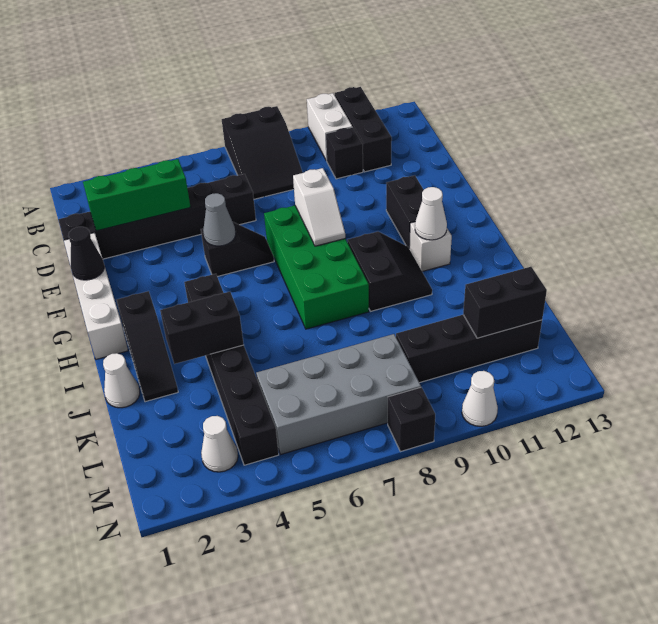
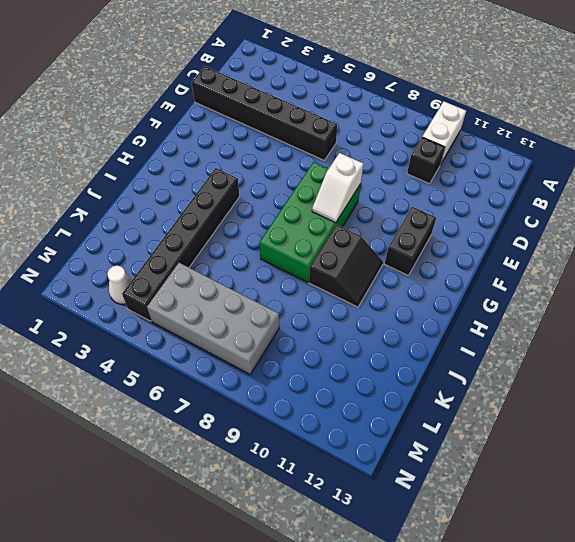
none -> black slope A7:C8 level 1 top A
none -> black brick A11:C11 level 1
none -> white brick E1:H1 level 1

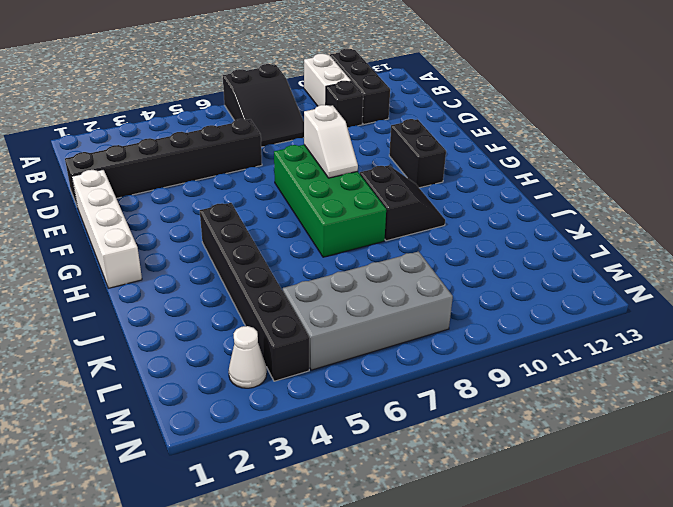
none -> black slope F5:F6 level 1 top 5
none -> black slope H2:J2 level 1 top H
none -> white brick H11 level 1

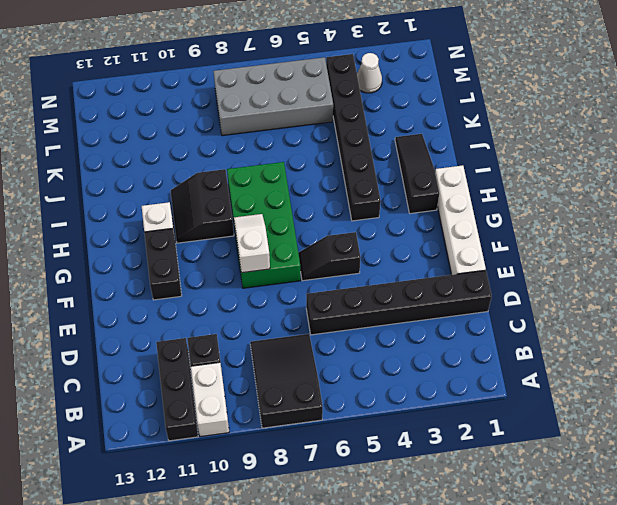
none -> white cone J1 level 1
none -> black brick L9:L12 level 1
none -> black brick N8 level 1

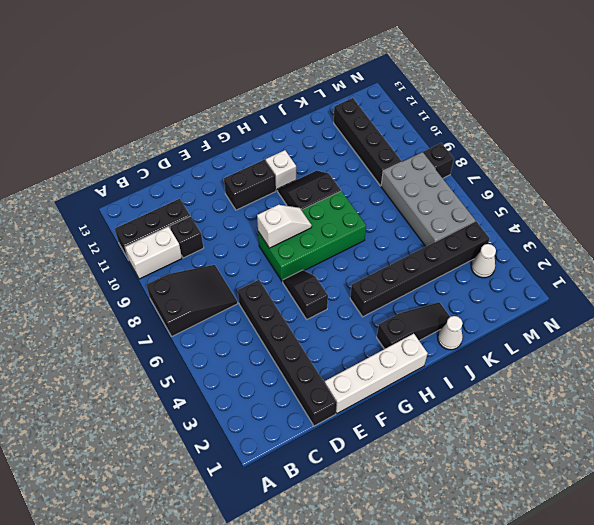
none -> white cone N10 level 1
none -> green brick D2:D4 level 2
none -> black cone F1 level 2

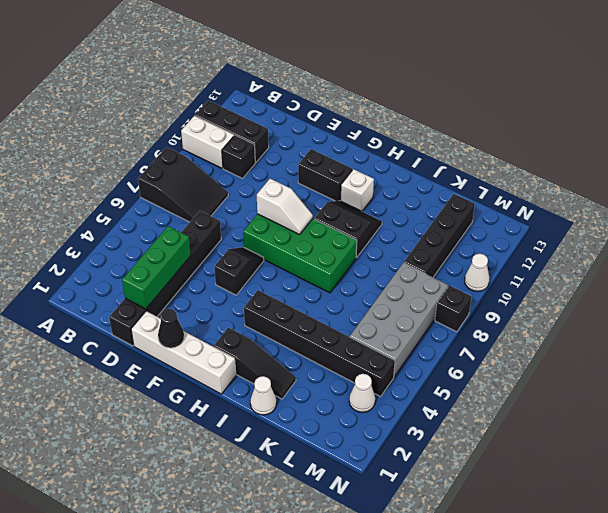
none -> grey cone F5 level 2
none -> white cone H11 level 2
none -> black brick J3:J4 level 2

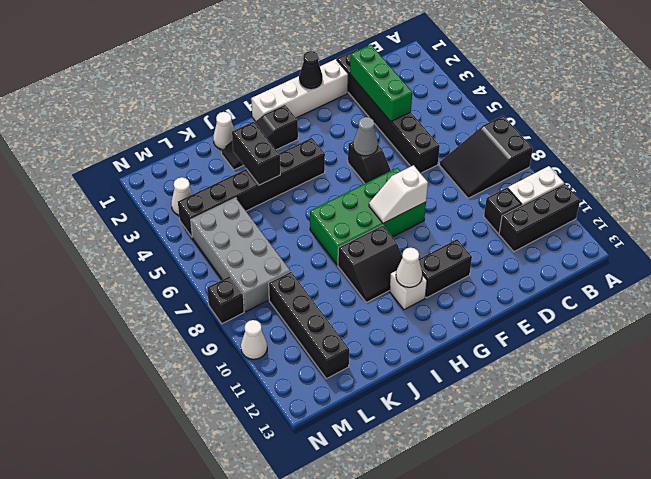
none -> black brick L11:L12 level 2

